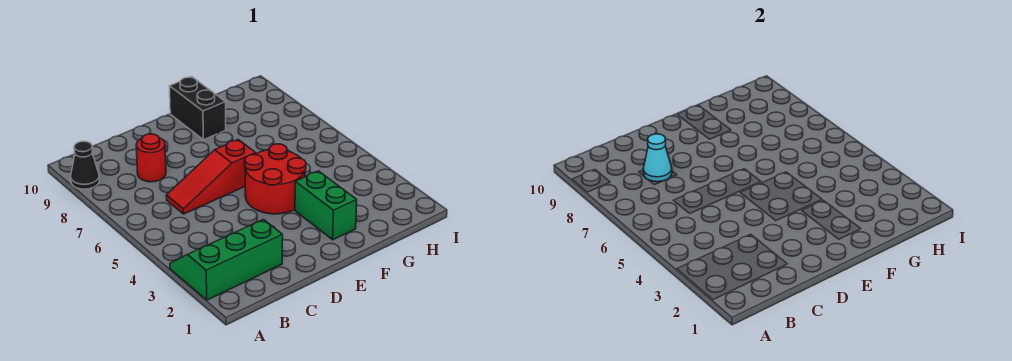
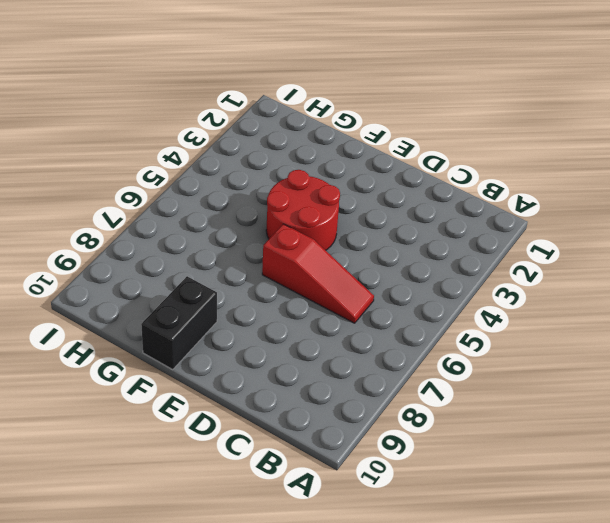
none -> green slope A2:C3 level 1 top 2
none -> black cone A9 level 1

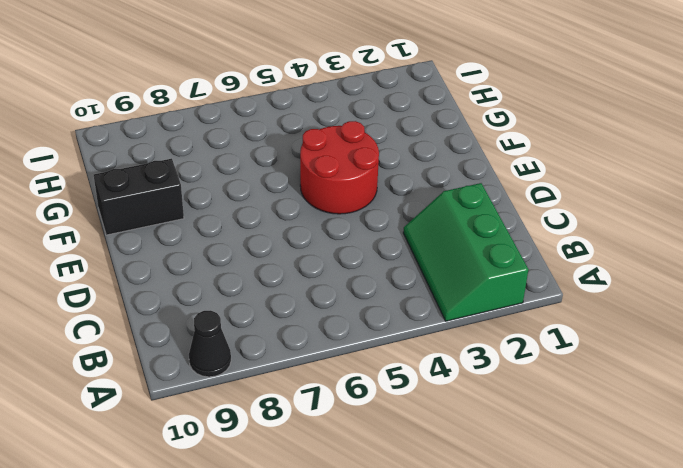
none -> red slope C6:E6 level 1 top E
none -> red round brick C8 level 1

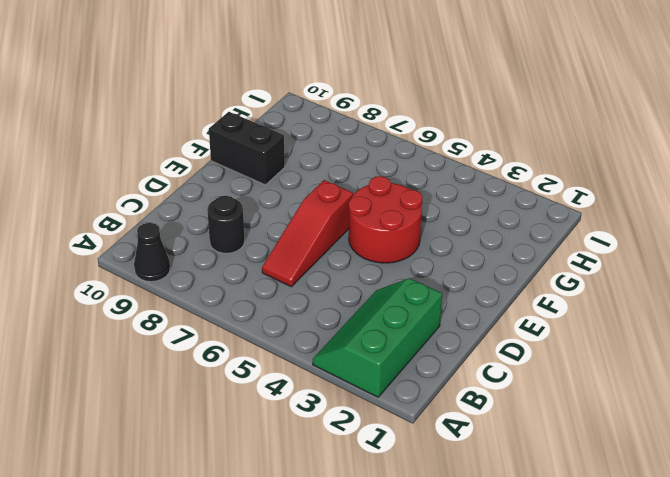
black round brick C8 level 1 -> red round brick C8 level 1
none -> green brick F2:F3 level 1
none -> cyan cone C8 level 2

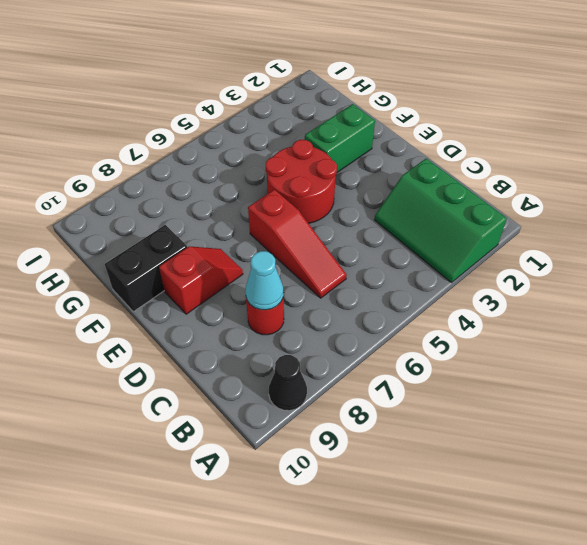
red slope E8:E9 level 1 top 9 -> none

